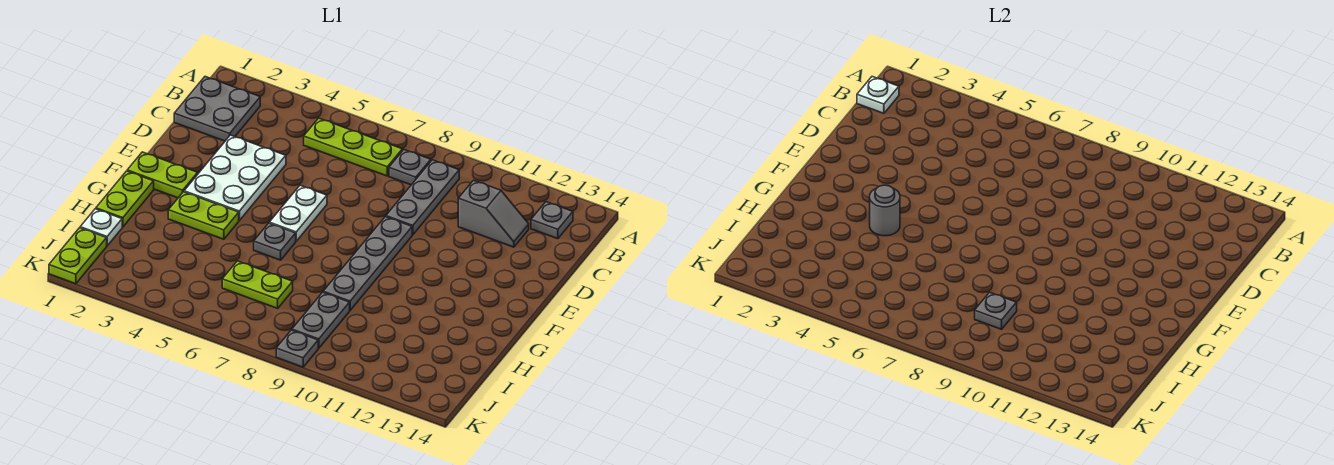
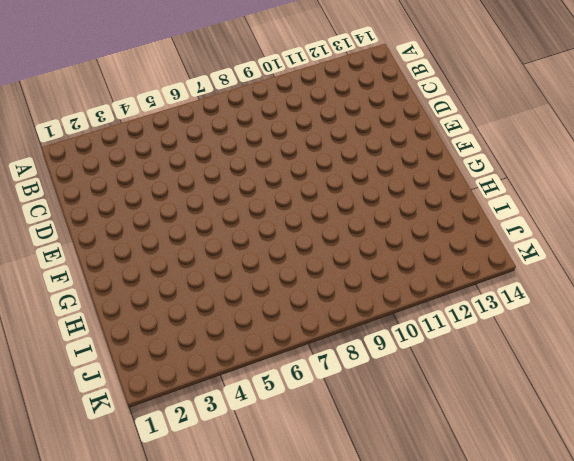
none -> grey plate B1:C2 level 1
none -> lime plate B5:B7 level 1
none -> grey plate B8 level 1

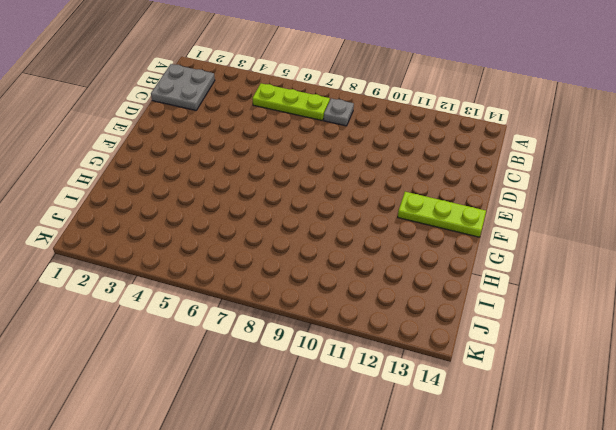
lime plate F12:F14 level 1 -> none
none -> grey plate B9:D9 level 1
none -> grey plate B13 level 1
none -> grey slope C11:C12 level 1 top 11

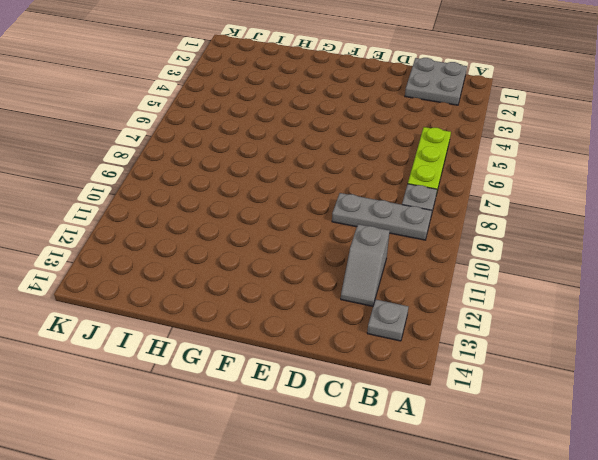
none -> white plate D3:F4 level 1
none -> white plate E6:F6 level 1
none -> grey plate E9:H9 level 1

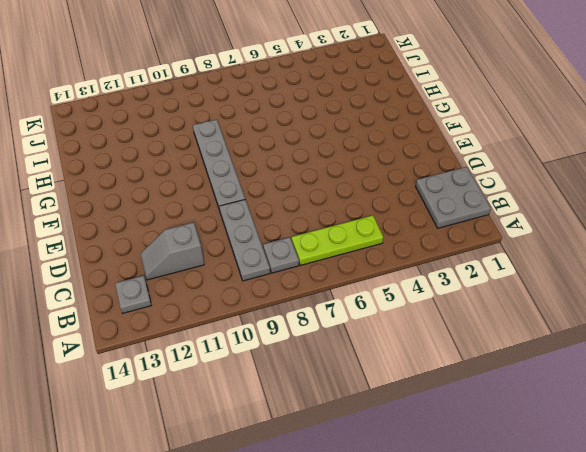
none -> white plate D3:F4 level 1
none -> white plate E6:F6 level 1
none -> lime plate F1:F2 level 1

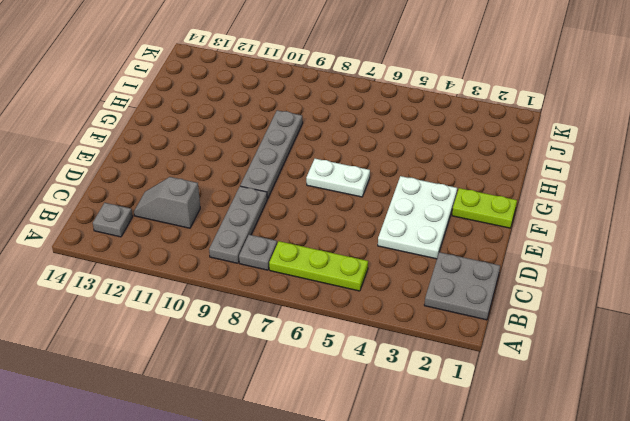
white plate F6:F7 level 1 -> white plate E6:F6 level 1
none -> lime plate G1:H1 level 1
none -> lime plate G3:G4 level 1
none -> grey plate G6 level 1

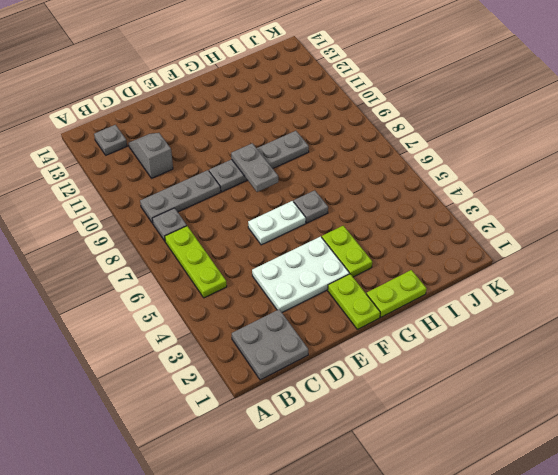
grey plate F8:F9 level 2 -> grey plate I9:J9 level 1
none -> white plate I1 level 1
none -> lime plate I6:I7 level 1
none -> lime plate J1:K1 level 1

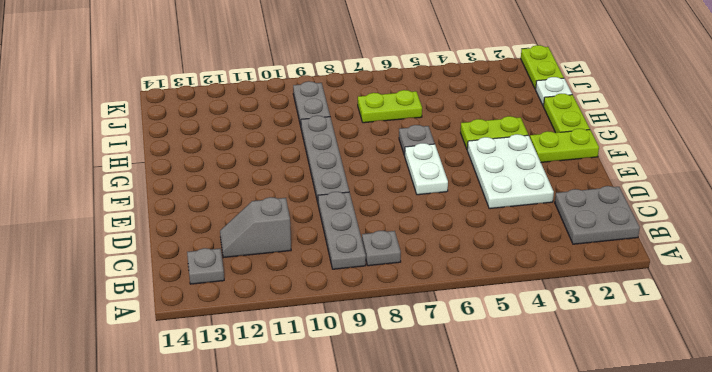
none -> lime plate B5:B7 level 1
none -> grey plate K9 level 1
none -> white plate B1 level 2

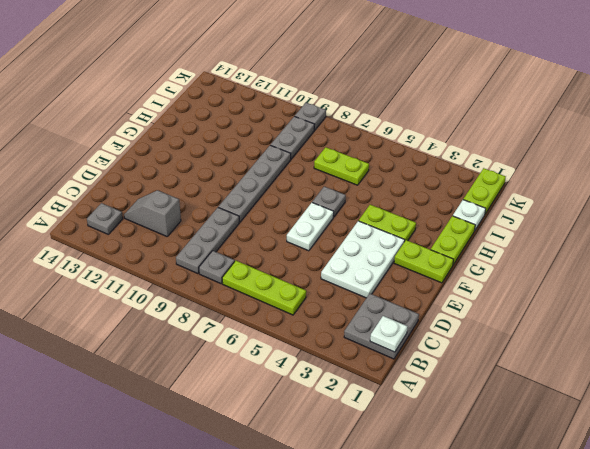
none -> grey round brick G4 level 2
none -> grey plate I9 level 2

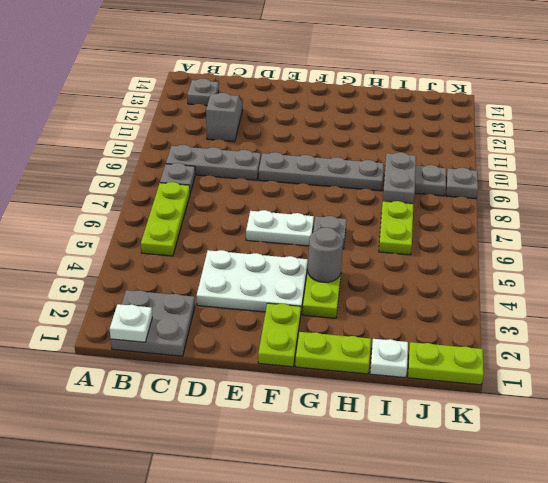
grey plate I8:I9 level 2 -> grey plate I9 level 2

